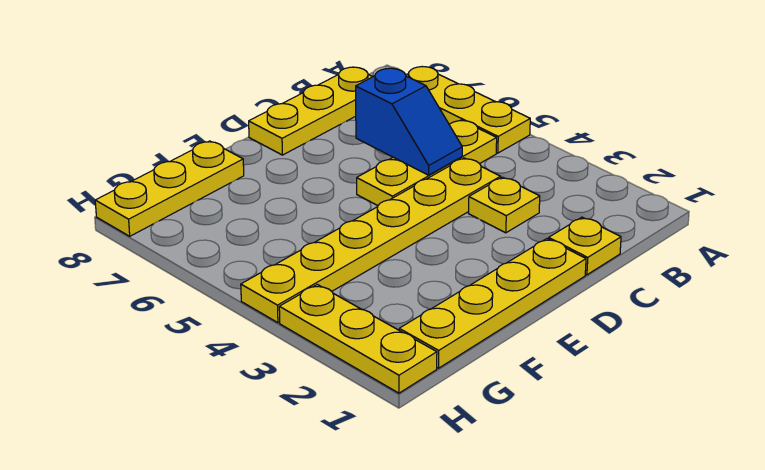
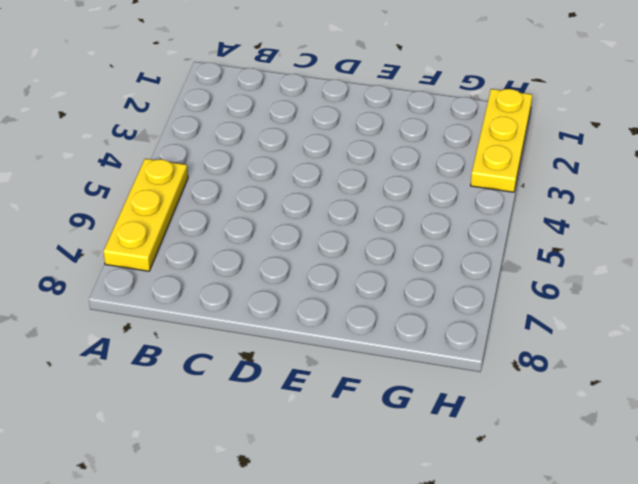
none -> yellow plate B5:D5 level 1
none -> yellow plate B8:D8 level 1

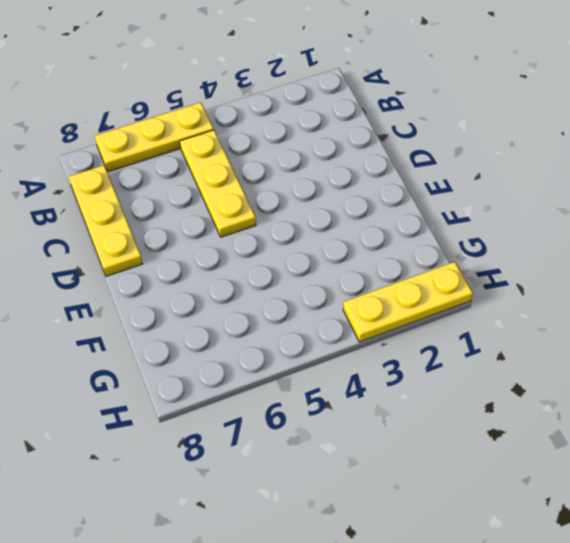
none -> yellow plate C1 level 1
none -> yellow plate C3 level 1

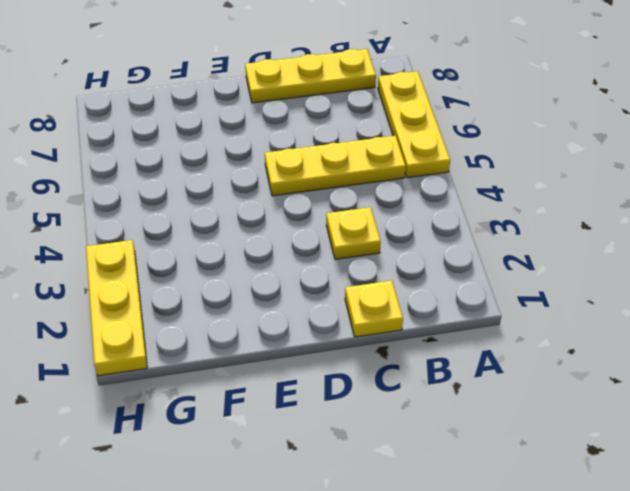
none -> yellow plate C4:H4 level 1
none -> yellow plate D1:G1 level 1

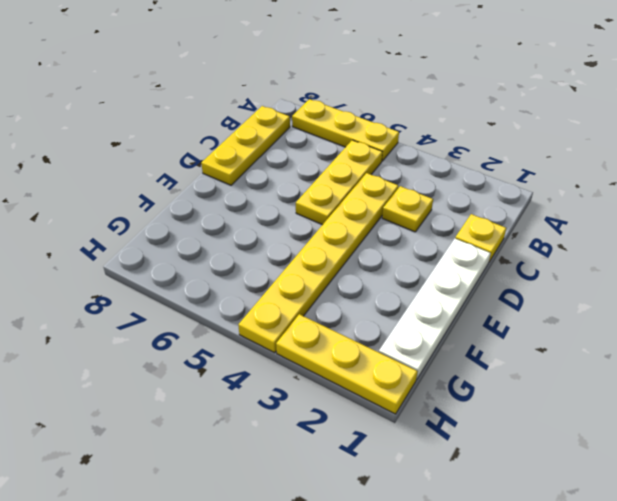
white plate D1:G1 level 1 -> yellow plate D1:G1 level 1
none -> yellow plate F8:H8 level 1
none -> blue slope C5:C6 level 2 top 6

